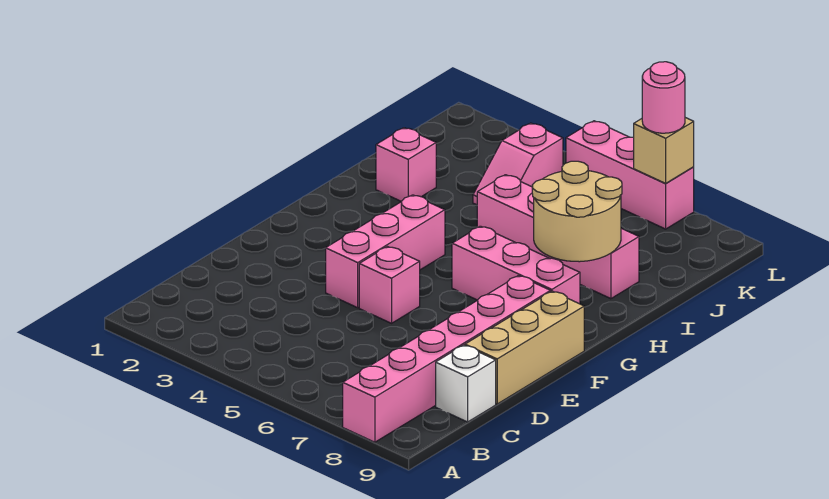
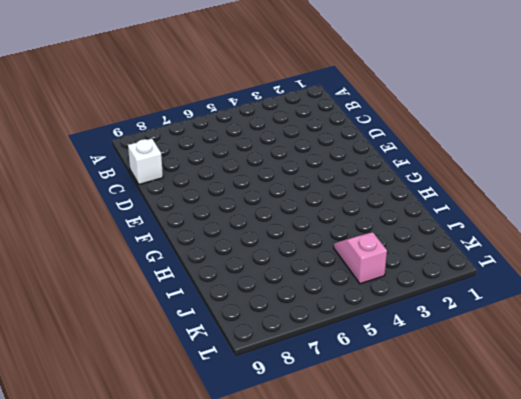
none -> pink brick A8:F8 level 1
none -> tan brick D9:F9 level 1
none -> pink brick E4:G4 level 1

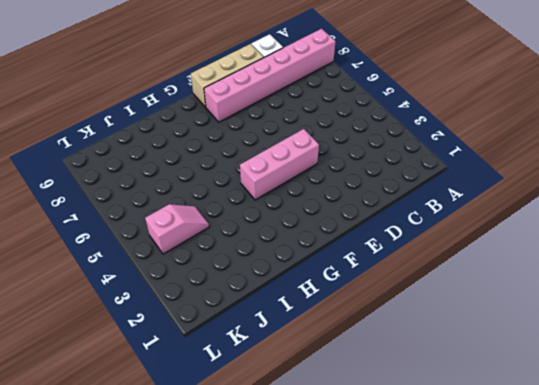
none -> pink brick E5 level 1
none -> pink brick G6:G8 level 1
none -> pink brick I2 level 1

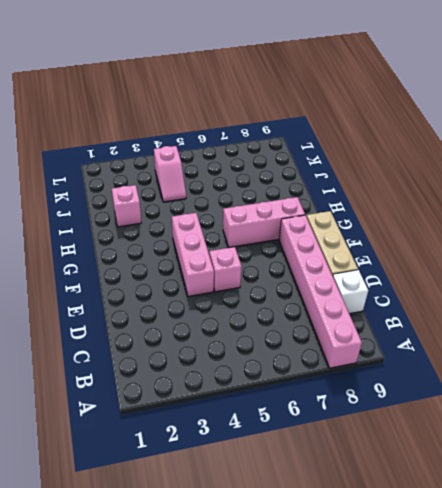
none -> pink brick I5:I8 level 1
none -> pink brick L5:L7 level 1
none -> tan round brick H7:I8 level 2

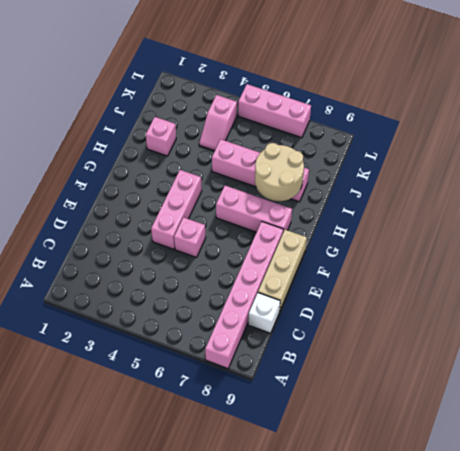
none -> tan brick L7 level 2
none -> pink round brick L7 level 3

